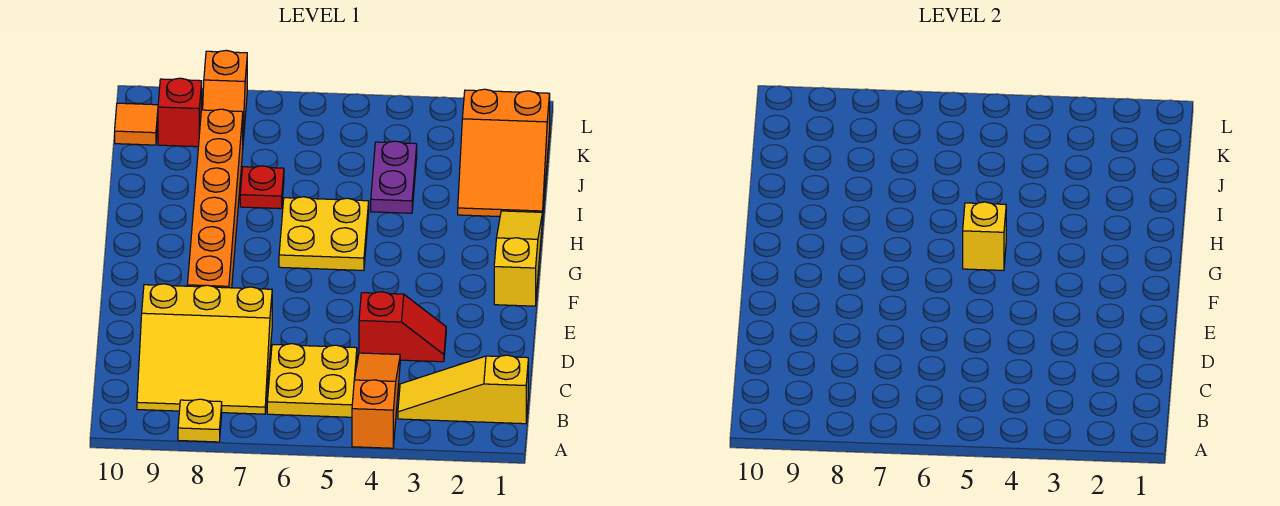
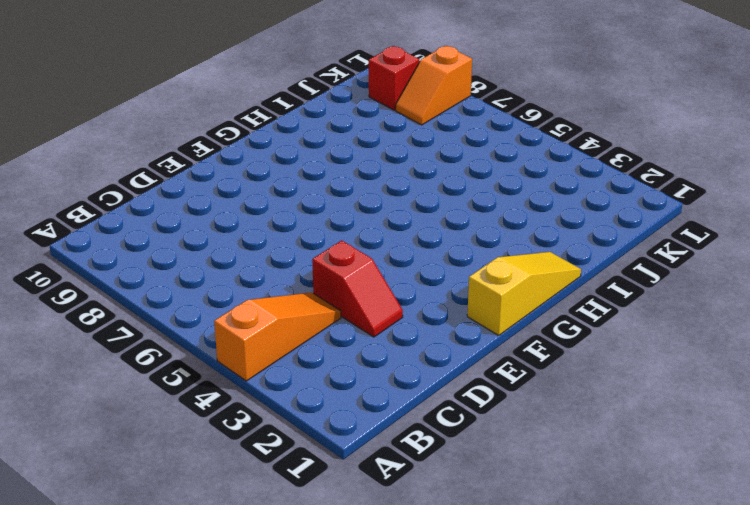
none -> yellow plate A8 level 1
none -> yellow slope B1:B3 level 1 top 1
none -> yellow plate B5:C6 level 1

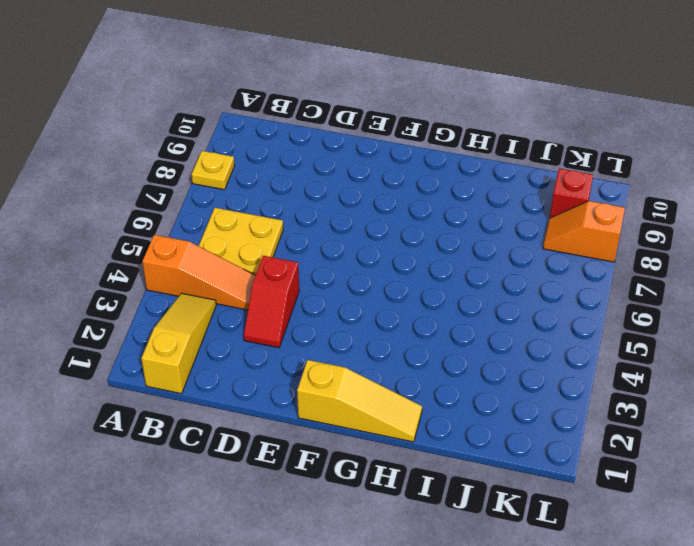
none -> yellow slope B7:D9 level 1 top D
none -> orange brick E8:J8 level 1
none -> yellow plate G5:H6 level 1

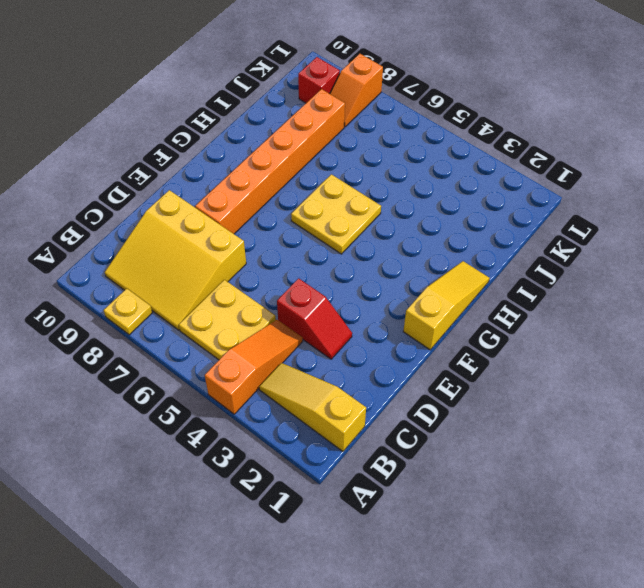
none -> orange slope I1:K2 level 1 top K
none -> purple plate I4:J4 level 1
none -> red plate I7 level 1

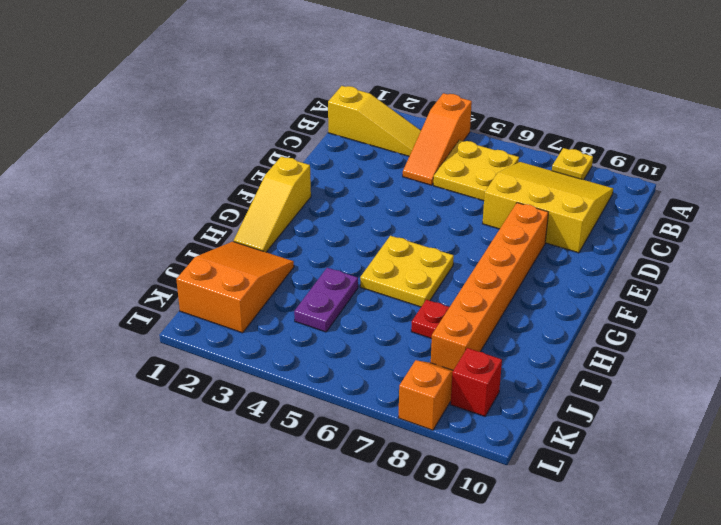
none -> red slope D3:D4 level 1 top 4
none -> orange tile K10 level 1
none -> yellow brick G5 level 2

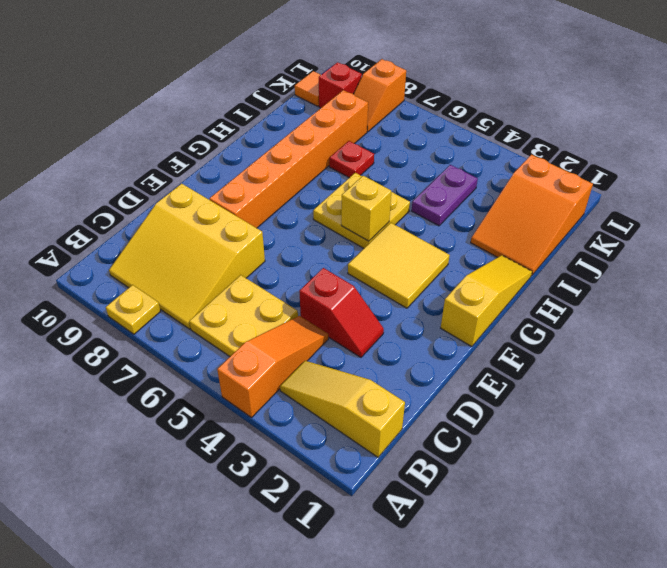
yellow tile F3:G4 level 1 -> none

